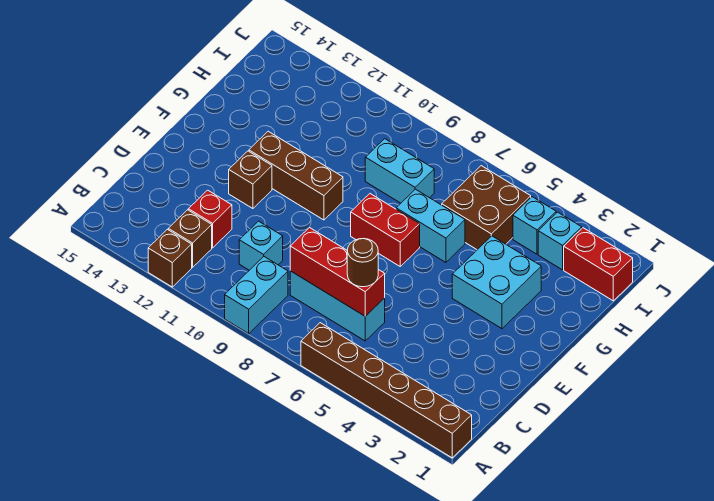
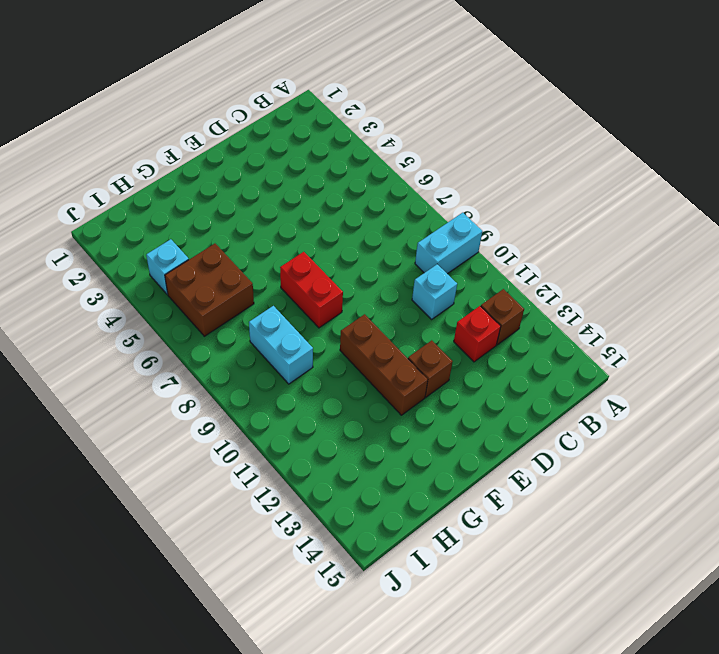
none -> brown brick A1:A6 level 1
none -> brown brick A12 level 1
none -> cyan brick C6:C8 level 1

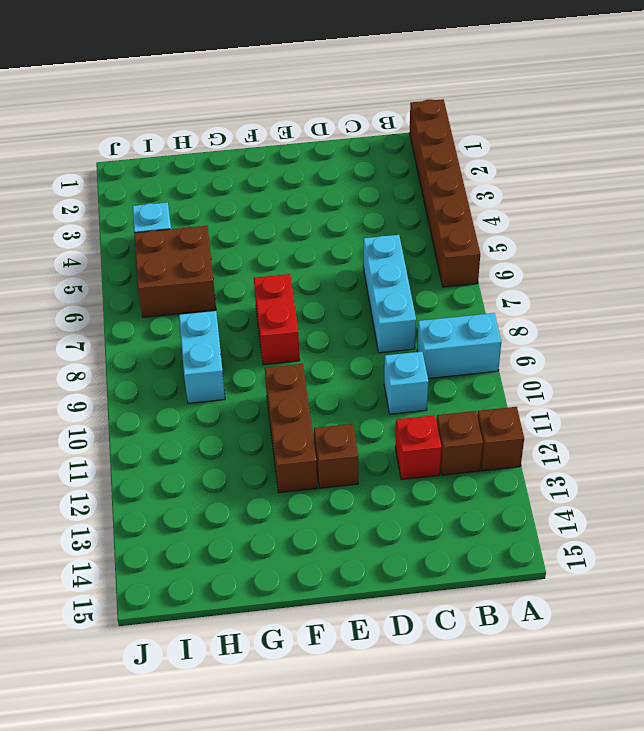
none -> cyan brick F3:G4 level 1
none -> cyan brick G6:G7 level 1
none -> red brick I1:I2 level 1

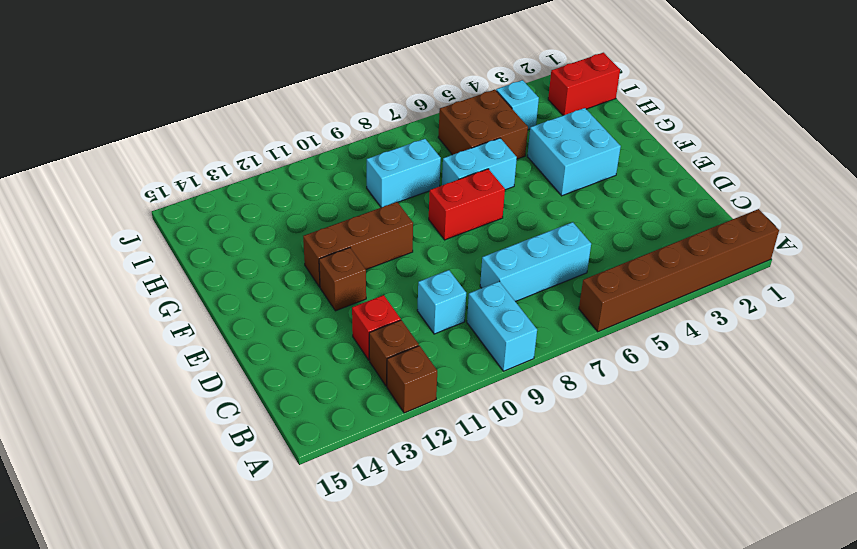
none -> cyan brick I3 level 1
none -> red brick C6:C8 level 2
none -> brown round brick C6 level 3

